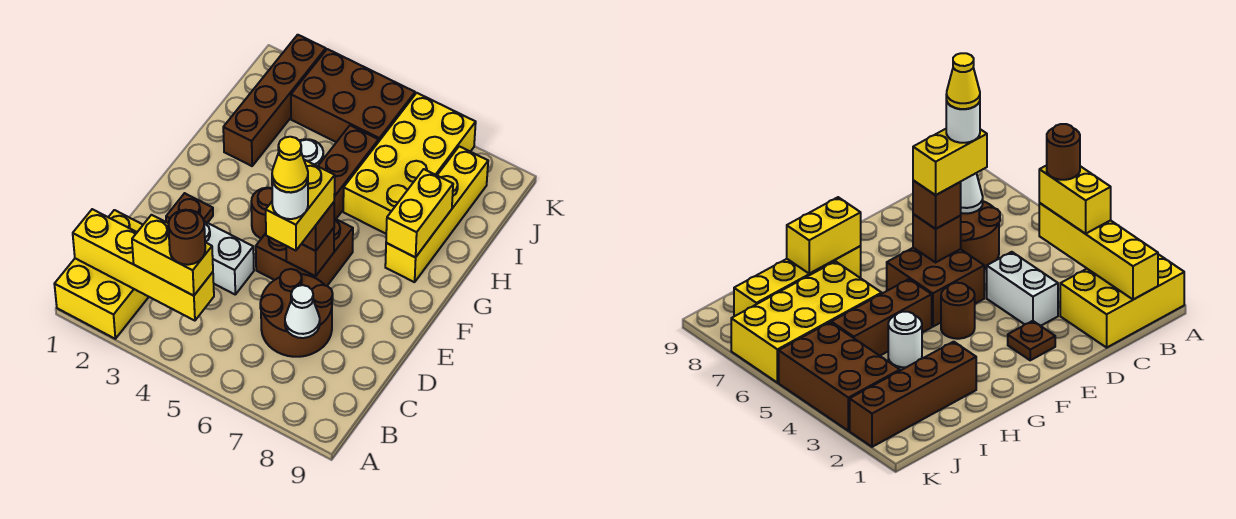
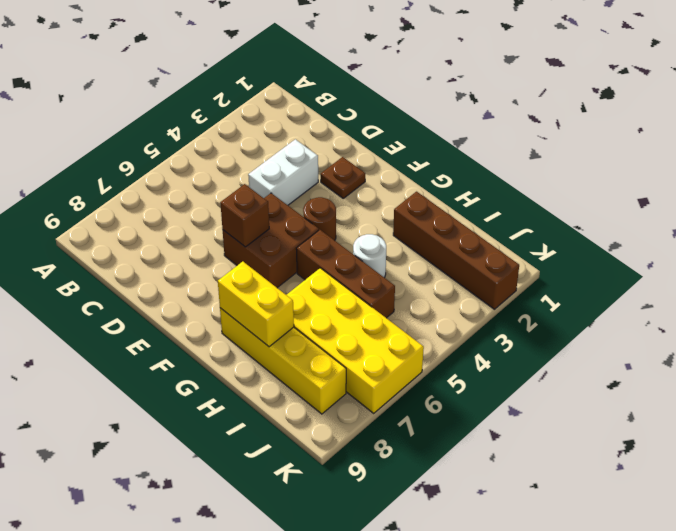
none -> yellow brick A1:C2 level 1
none -> brown round brick C6:D7 level 1
none -> brown brick J3:K5 level 1

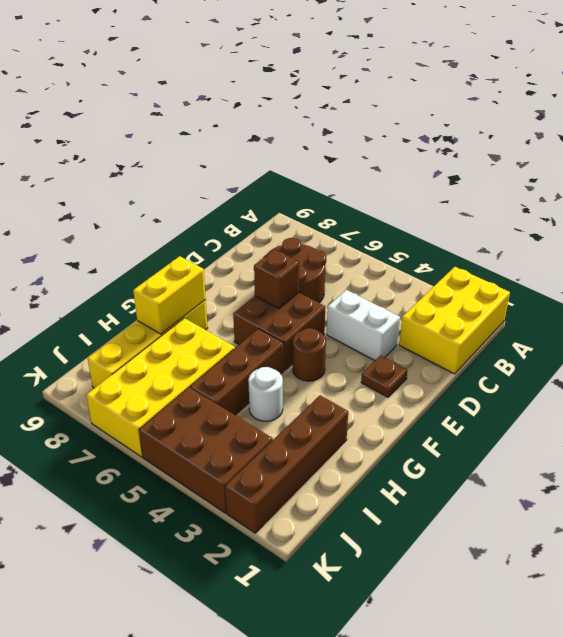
none -> yellow brick B1:B4 level 2
none -> white cone C7 level 2
none -> yellow brick B3:B4 level 3

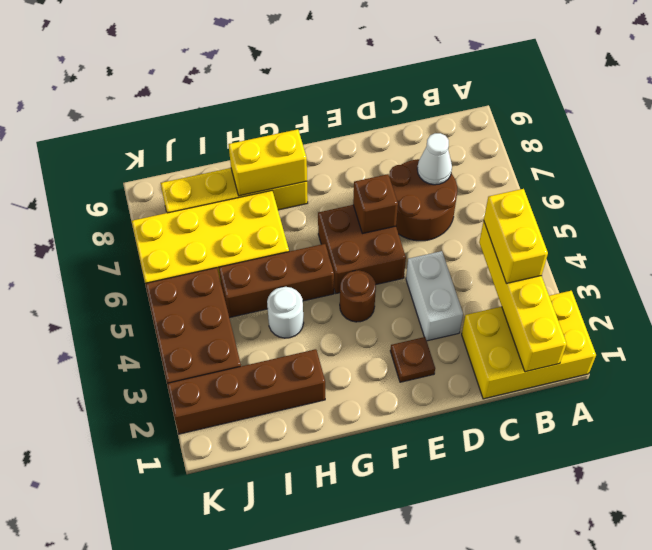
none -> brown brick E6 level 3
none -> brown round brick B4 level 4
none -> yellow brick D6:E6 level 4

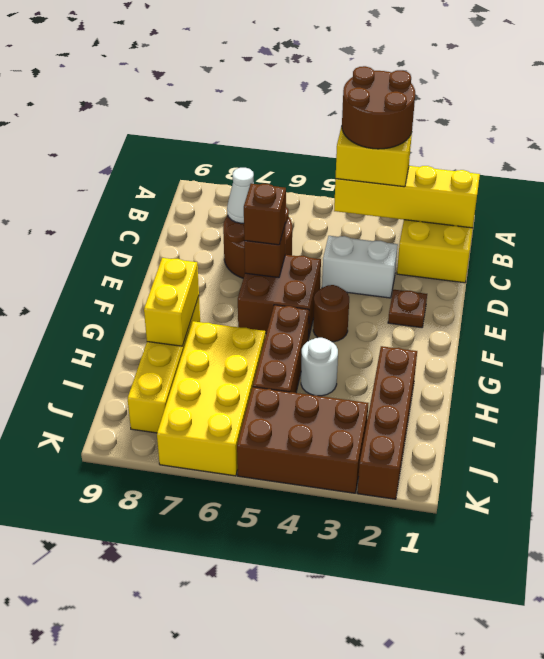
brown round brick A3:B4 level 4 -> brown round brick B4 level 4
none -> yellow brick D6:E6 level 4
none -> white round brick D6 level 5
none -> yellow cone D6 level 6

